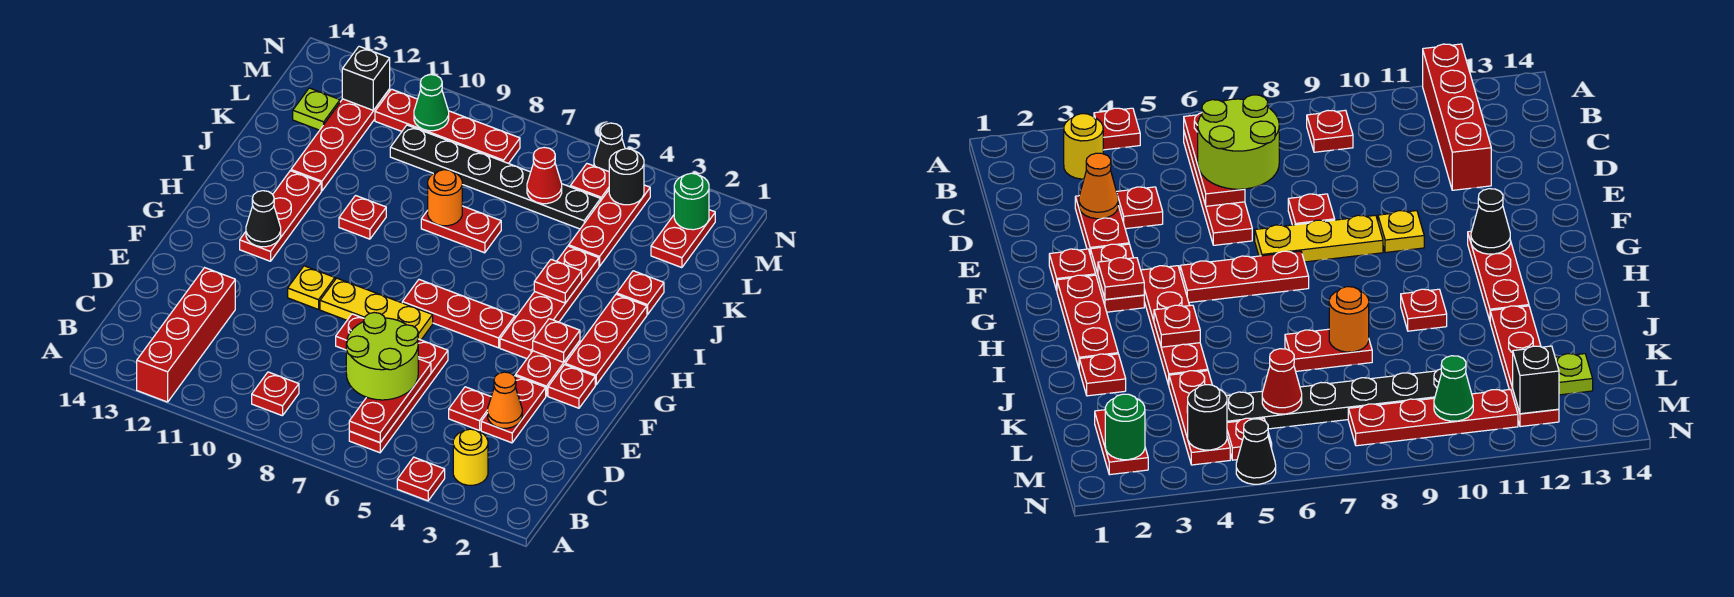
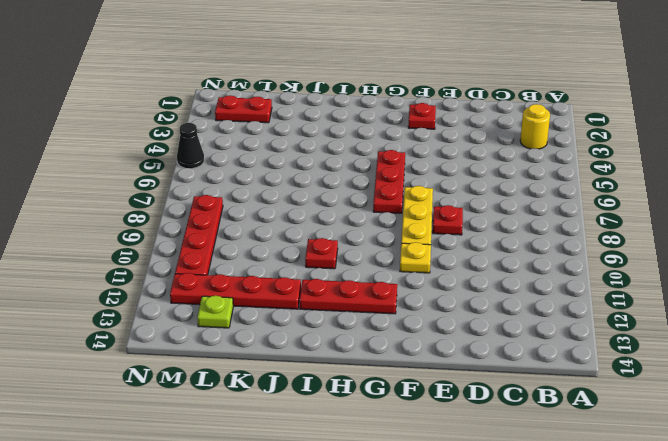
none -> red plate A4 level 1
none -> red brick A12:D12 level 1
none -> red plate B6:E6 level 1
none -> red plate B9 level 1

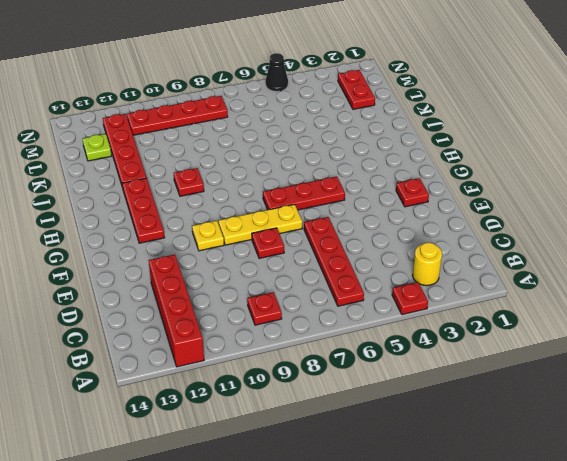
none -> red plate D3:E3 level 1
none -> red plate D4 level 1
none -> red plate F3:G3 level 1
none -> red plate G2:I2 level 1

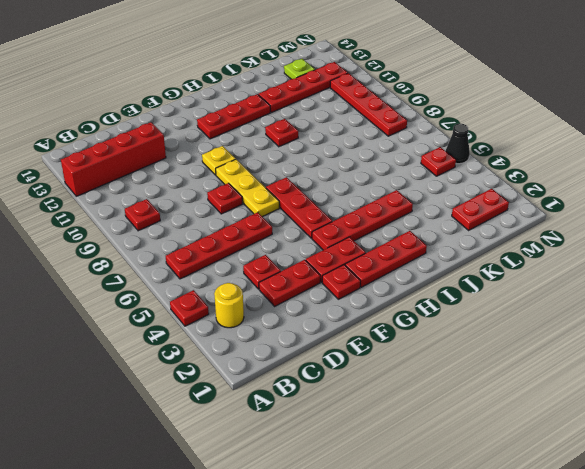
none -> red plate J2 level 1
none -> red plate J7:J8 level 1
none -> red plate K4:M4 level 1
none -> black plate L5:L10 level 1

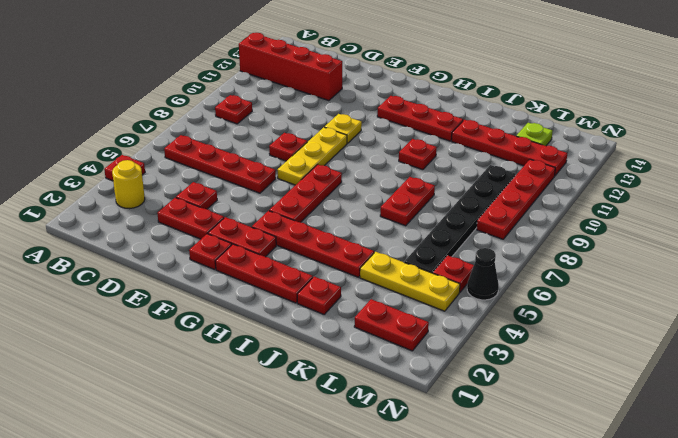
yellow plate K4:M4 level 1 -> red plate K4:M4 level 1
none -> red plate B6:D6 level 2
none -> orange cone D3 level 2
none -> red plate G3 level 2
none -> black cone G12 level 2

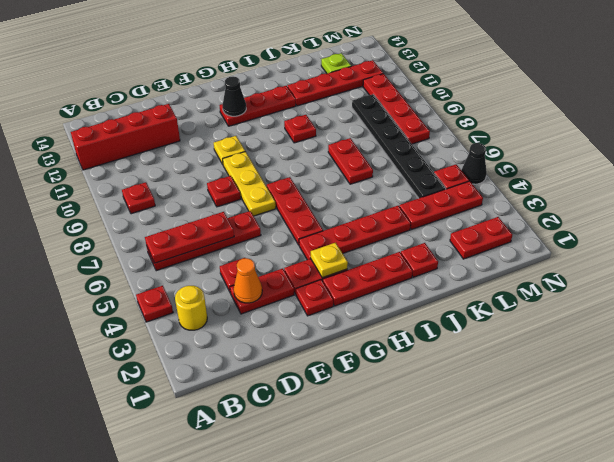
yellow plate G3 level 2 -> red plate G3 level 2
none -> red plate I4 level 2
none -> orange round brick J8 level 2
none -> red cone L6 level 2
none -> green round brick M2 level 2

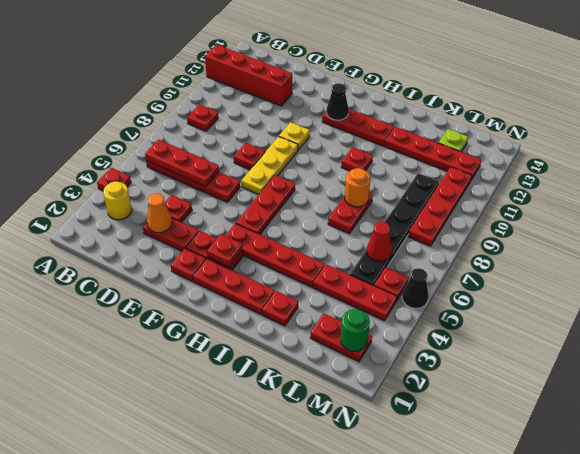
none -> red plate I4 level 2
none -> black round brick M4 level 2
none -> green cone M10 level 2
none -> black brick M12 level 2

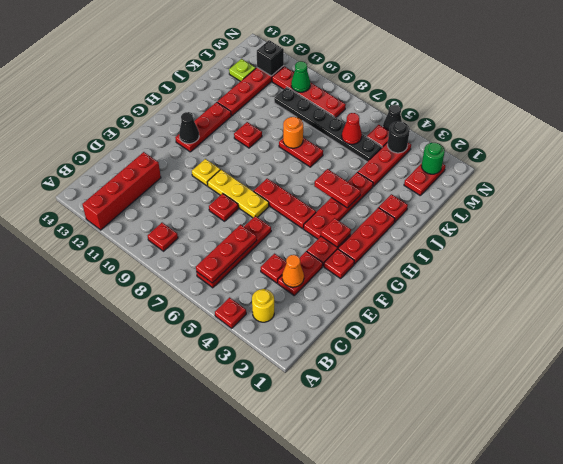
red plate I4:I5 level 2 -> red plate I4 level 2
none -> lime round brick C6:D7 level 3

